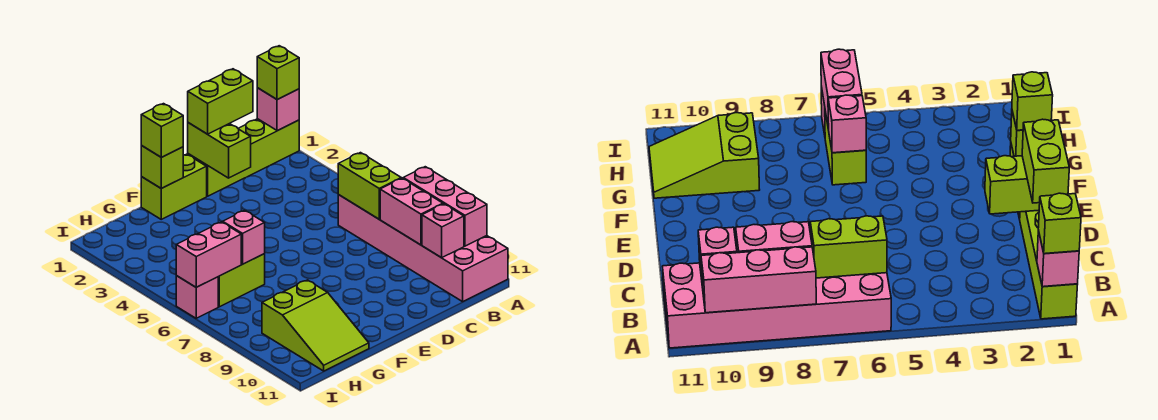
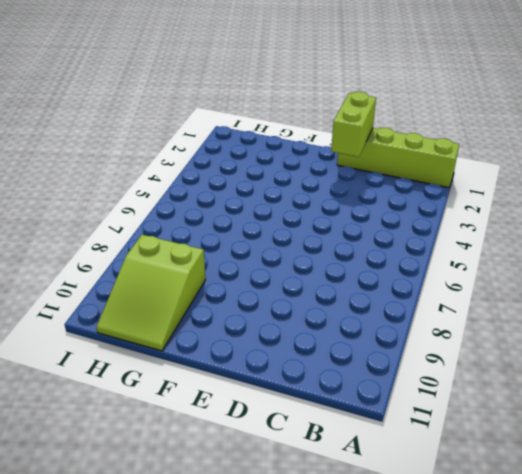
none -> pink brick A6:B11 level 1
none -> lime brick E1:F1 level 1
none -> lime brick G6:H6 level 1

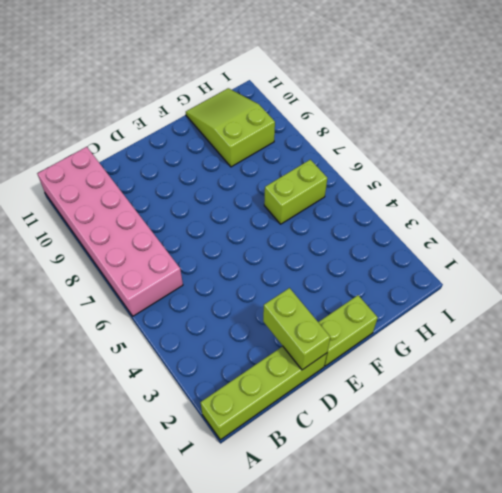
none -> pink brick I6 level 1
none -> pink brick A1 level 2
none -> pink brick A8:A10 level 2

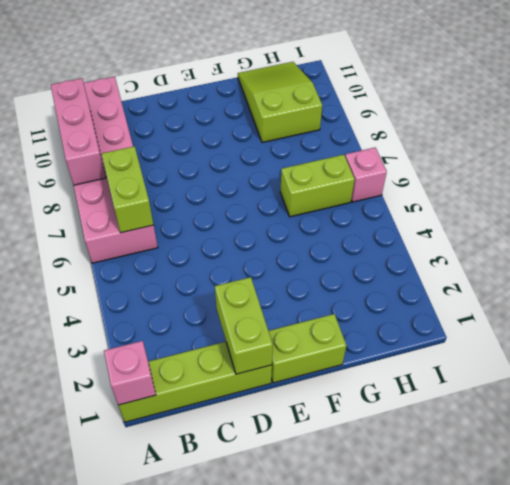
none -> pink brick B8:B9 level 2
none -> pink brick B10 level 2
none -> lime brick F1 level 2

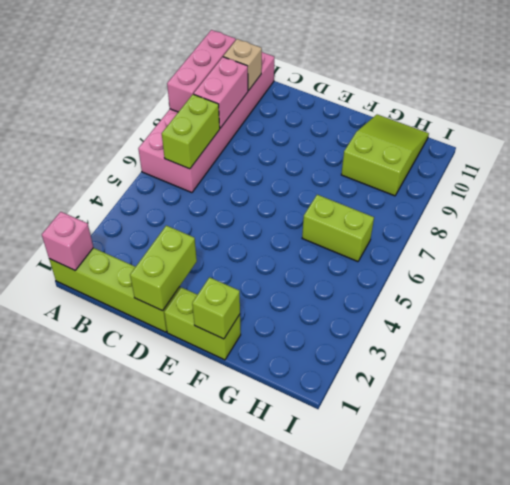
tan brick B10 level 2 -> pink brick B10 level 2
none -> pink brick I6 level 1
none -> pink brick G6 level 2
none -> pink brick H6:I6 level 2

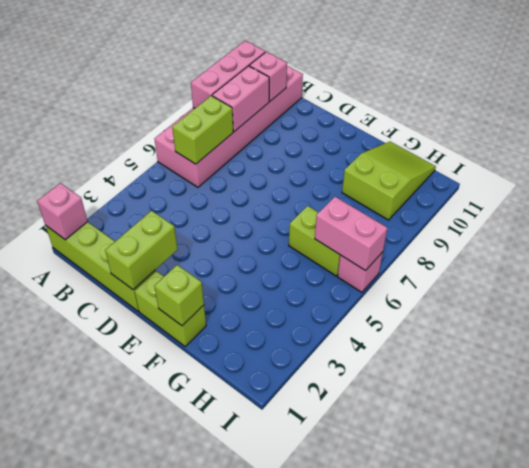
none -> pink brick G6 level 2
none -> lime brick A1 level 3
none -> lime brick C1:D1 level 3

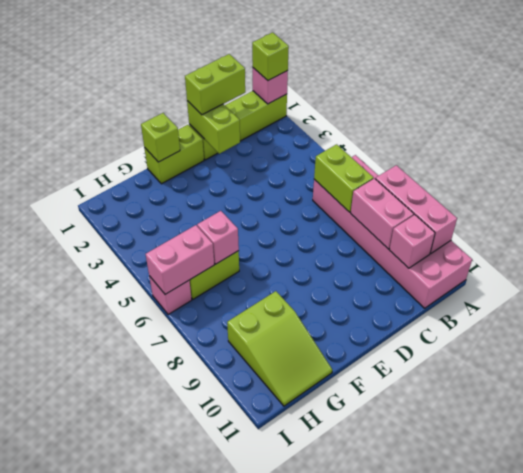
none -> lime brick F1 level 3

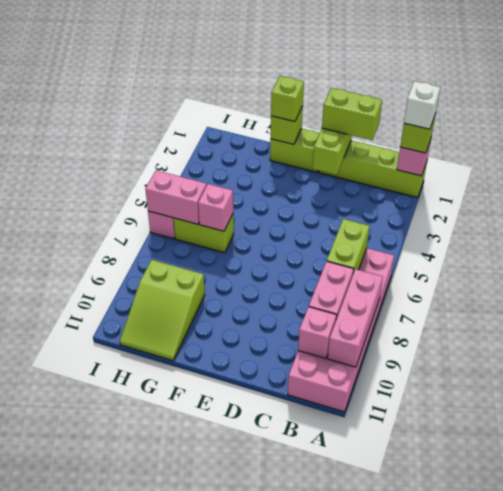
white brick A1 level 4 -> none

